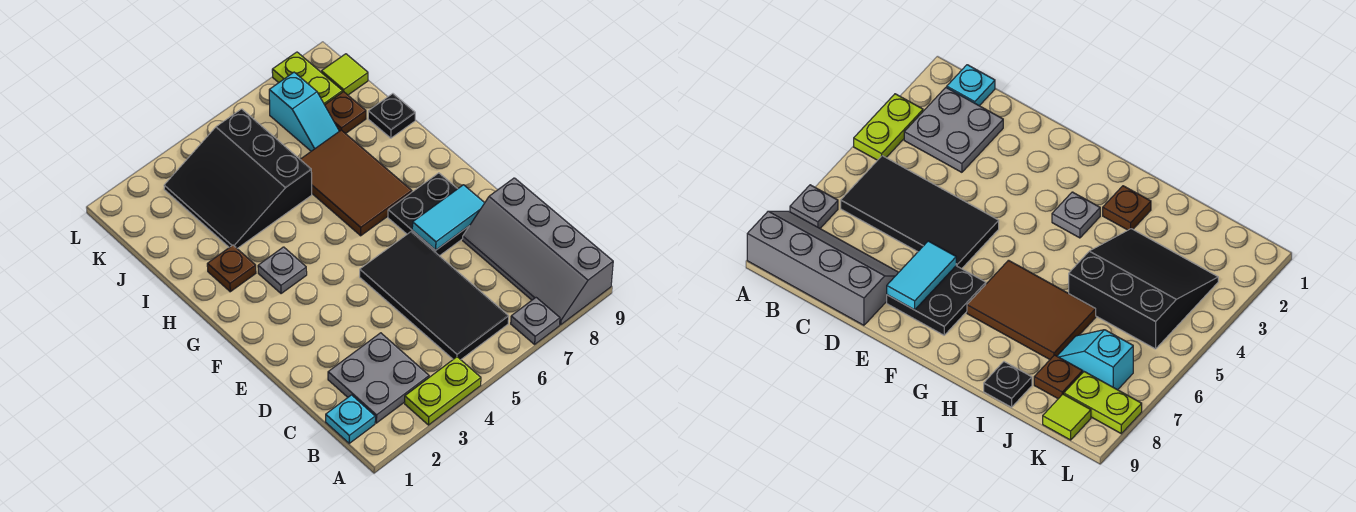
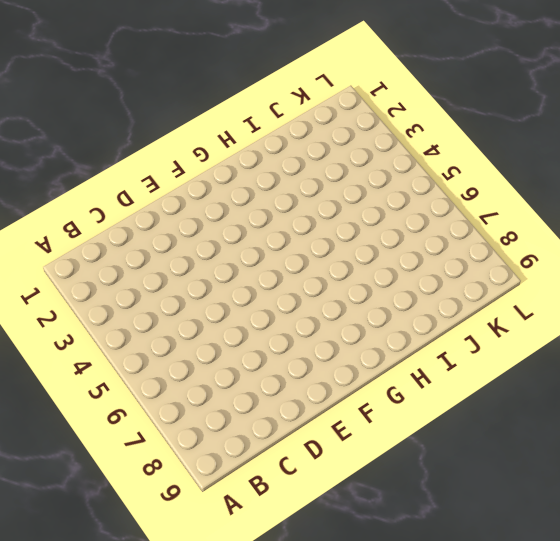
none -> lime plate A3:A4 level 1
none -> grey plate A7 level 1
none -> grey slope A8:D9 level 1 top 9

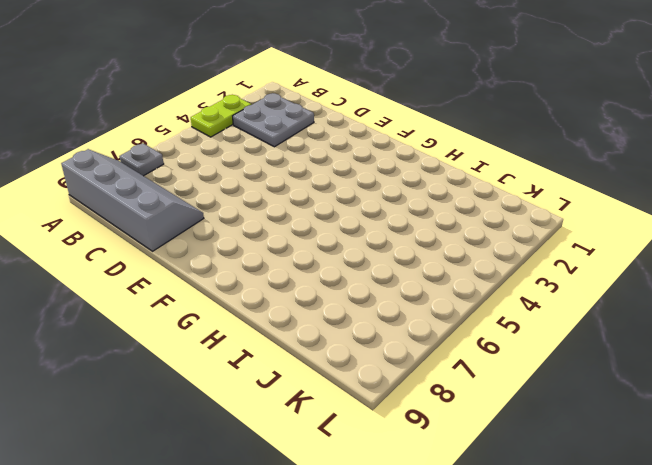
none -> cyan plate B1 level 1
none -> black tile B5:E6 level 1
none -> black plate E7:F8 level 1

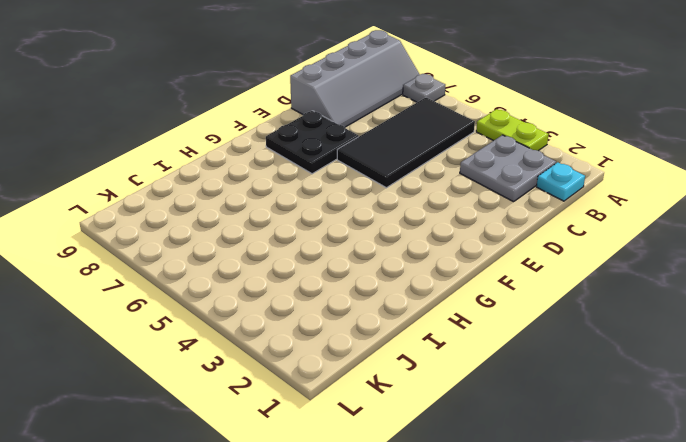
none -> grey plate G3 level 1
none -> brown tile G6:I7 level 1
none -> brown plate H2 level 1

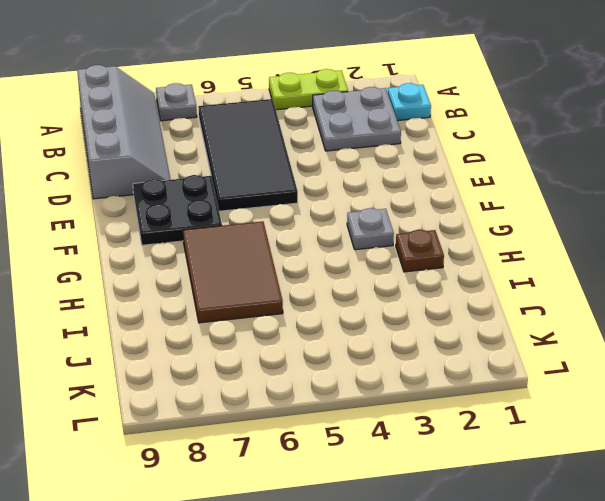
none -> black slope I3:K5 level 1 top 5
none -> black plate I9 level 1
none -> cyan slope J7:K7 level 1 top K

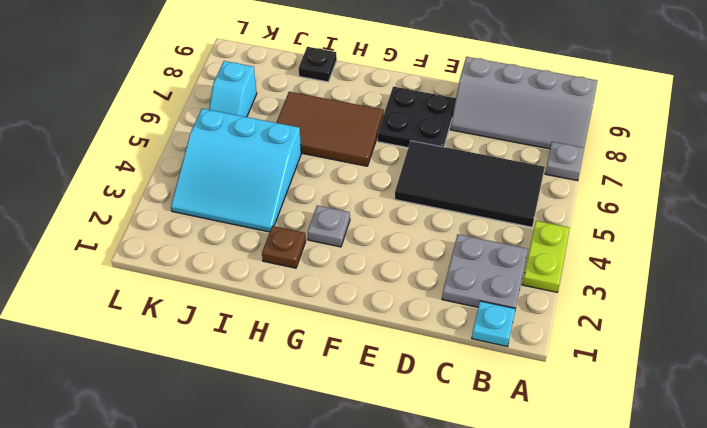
cyan slope I3:K5 level 1 top 5 -> black slope I3:K5 level 1 top 5
cyan slope K6:K7 level 1 top 7 -> cyan slope J7:K7 level 1 top K
none -> brown plate J8 level 1
none -> lime plate K8:L8 level 1
none -> lime tile K9 level 1

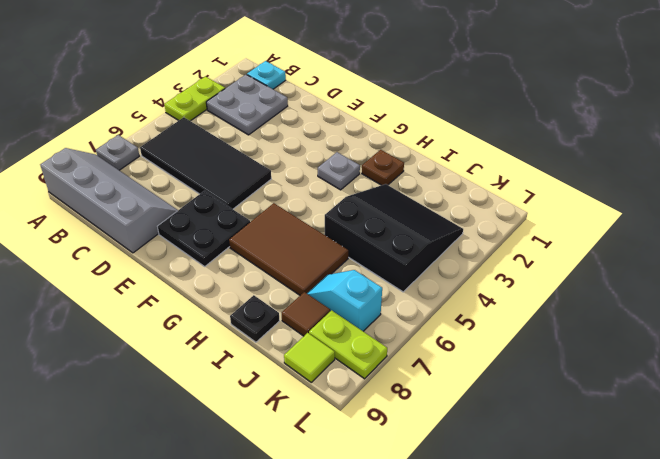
brown tile J8 level 1 -> brown plate J8 level 1
none -> cyan tile E7:E8 level 2

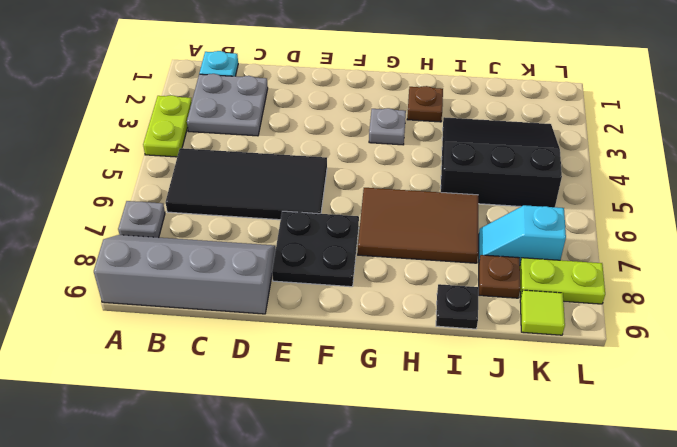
none -> cyan tile E7:E8 level 2

